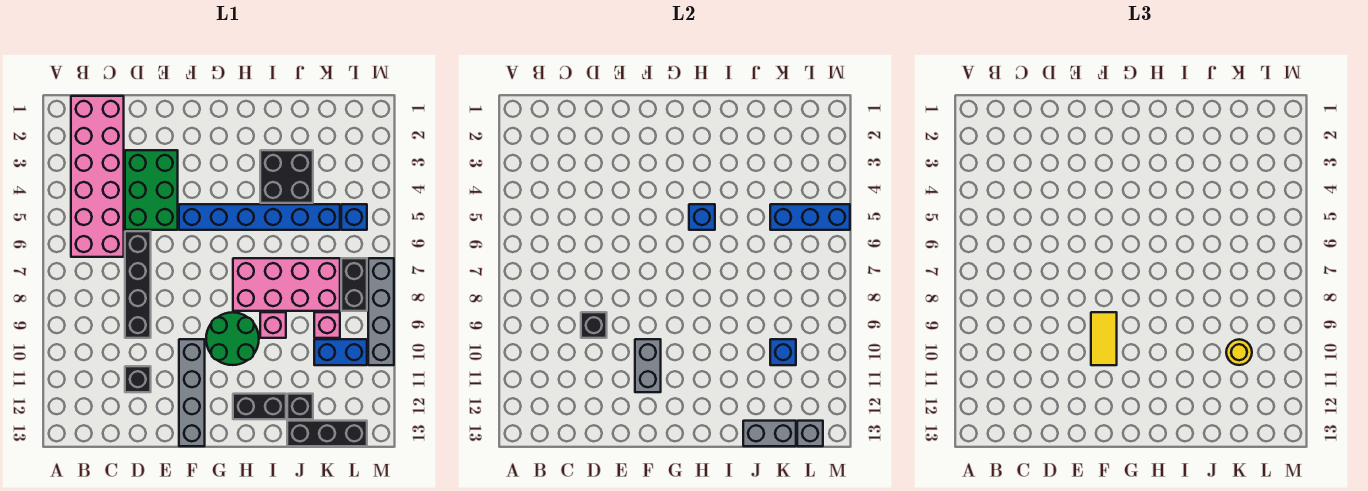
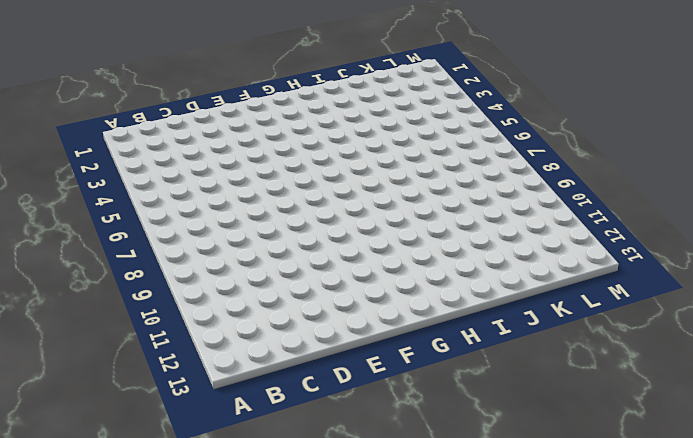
none -> pink brick B1:C6 level 1
none -> green brick D3:E5 level 1
none -> black brick D6:D9 level 1

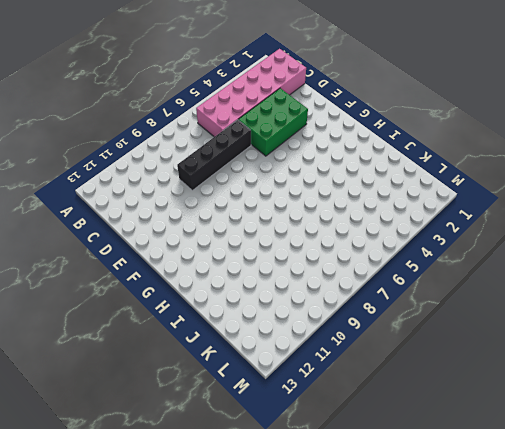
none -> black brick D11 level 1
none -> blue brick F5:K5 level 1
none -> grey brick F10:F13 level 1

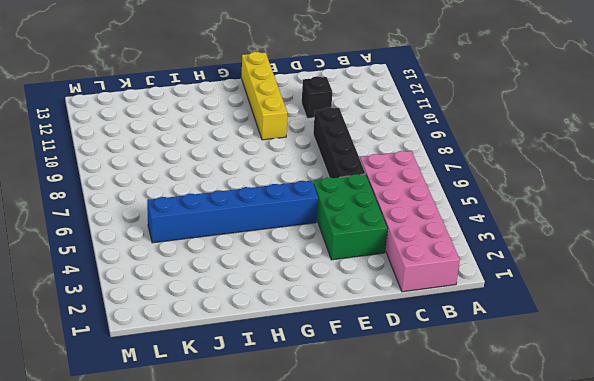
yellow brick F10:F13 level 1 -> grey brick F10:F13 level 1
none -> green round brick G9:H10 level 1
none -> pink brick H7:K8 level 1
none -> black brick H12:I12 level 1

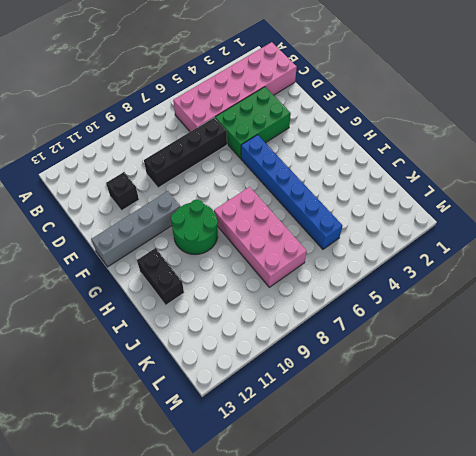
none -> black brick I3:J4 level 1
none -> pink brick I9 level 1
none -> black brick J12 level 1

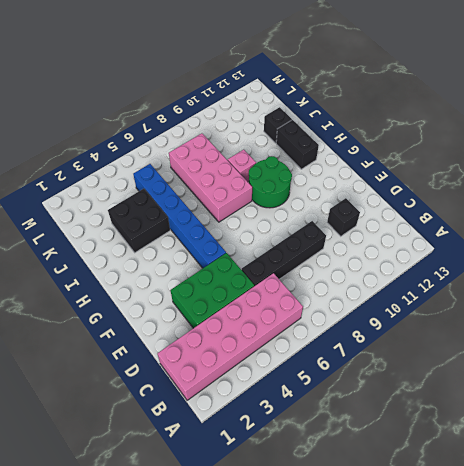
none -> grey brick F10:F13 level 1
none -> black brick J13:L13 level 1
none -> pink brick K9 level 1

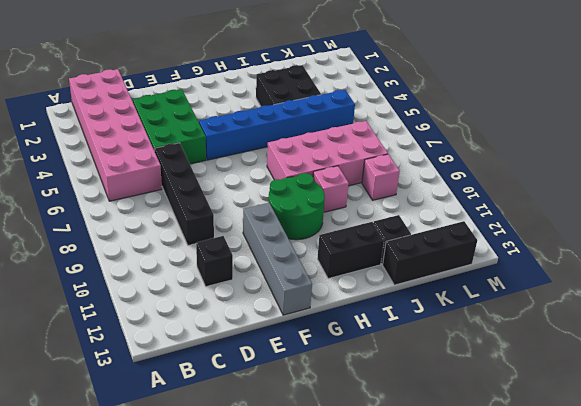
none -> blue brick K10:L10 level 1
none -> blue brick L5 level 1
none -> black brick L7:L8 level 1

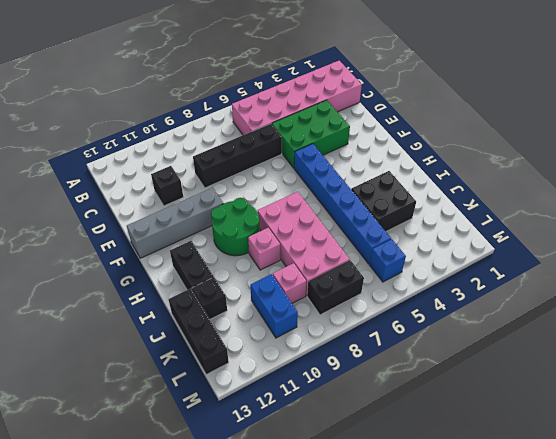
none -> grey brick M7:M10 level 1
none -> black brick D9 level 2
none -> grey brick F10:F11 level 2

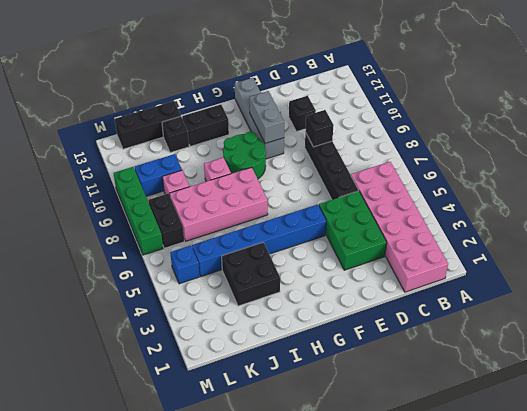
green brick M7:M10 level 1 -> grey brick M7:M10 level 1
none -> blue brick H5 level 2
none -> grey brick J13:K13 level 2
none -> blue brick K5:M5 level 2

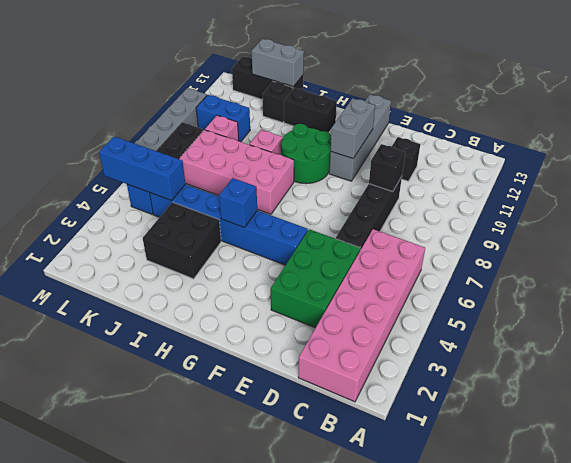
none -> blue brick K10 level 2
none -> grey brick L13 level 2
none -> yellow tile F9:F10 level 3

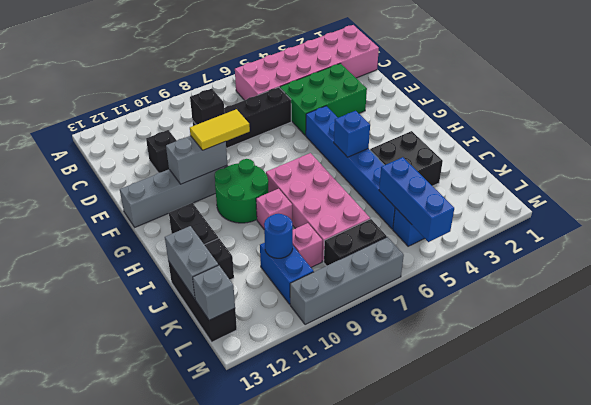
blue round brick K10 level 2 -> blue brick K10 level 2
none -> yellow round brick K10 level 3

